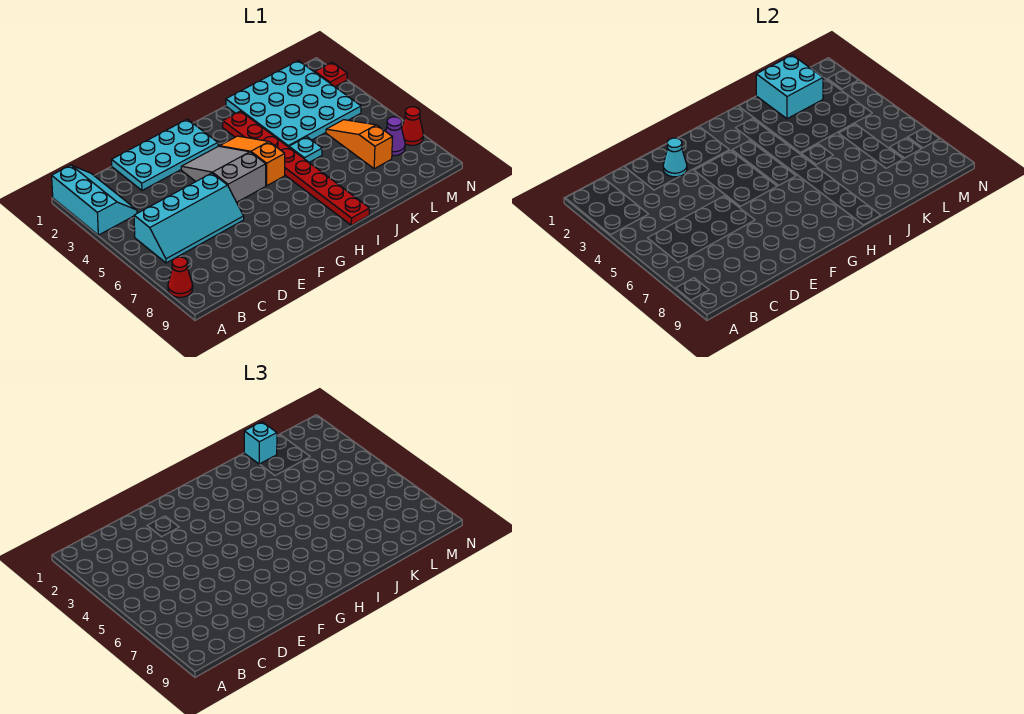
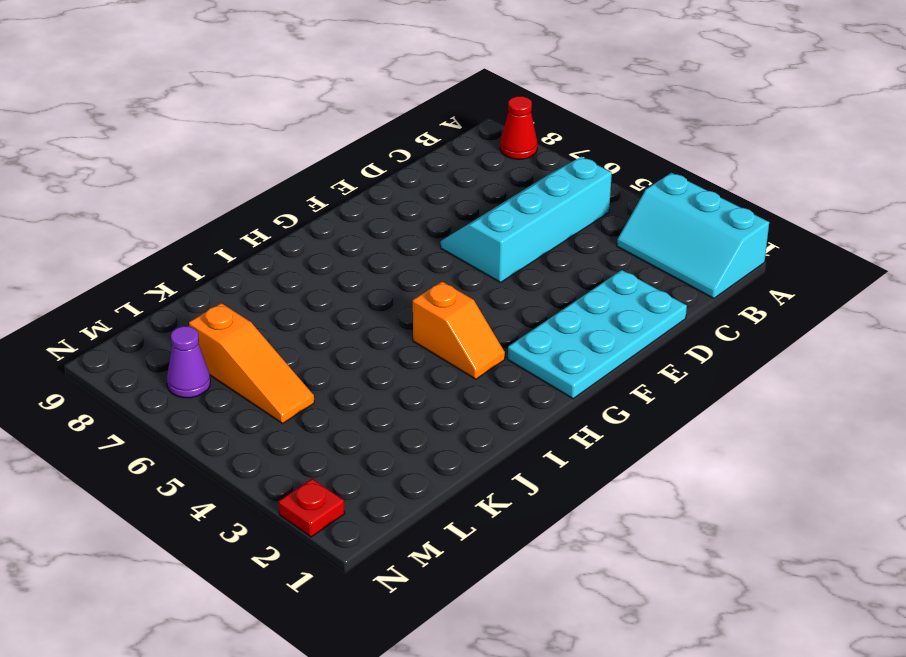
orange slope H3:H4 level 1 top 4 -> orange slope H3:H5 level 1 top 5
none -> grey slope F3:G5 level 1 top 5
none -> red plate I2:I9 level 1
none -> cyan plate J1:M4 level 1

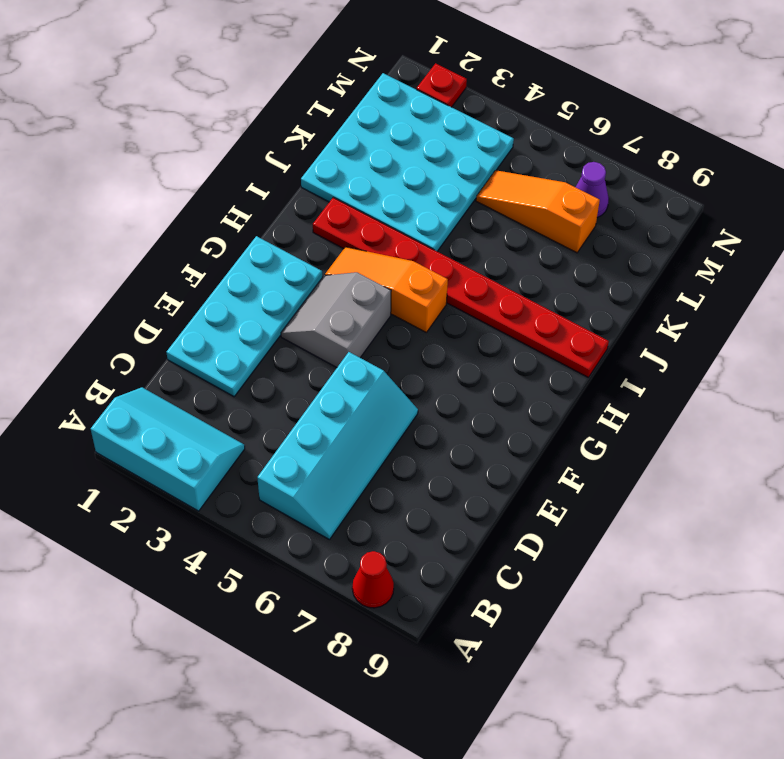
grey slope F3:G4 level 1 top 4 -> grey slope F3:G5 level 1 top 5
none -> cyan plate J5 level 1
none -> red cone N7 level 1
none -> cyan cone E2 level 2

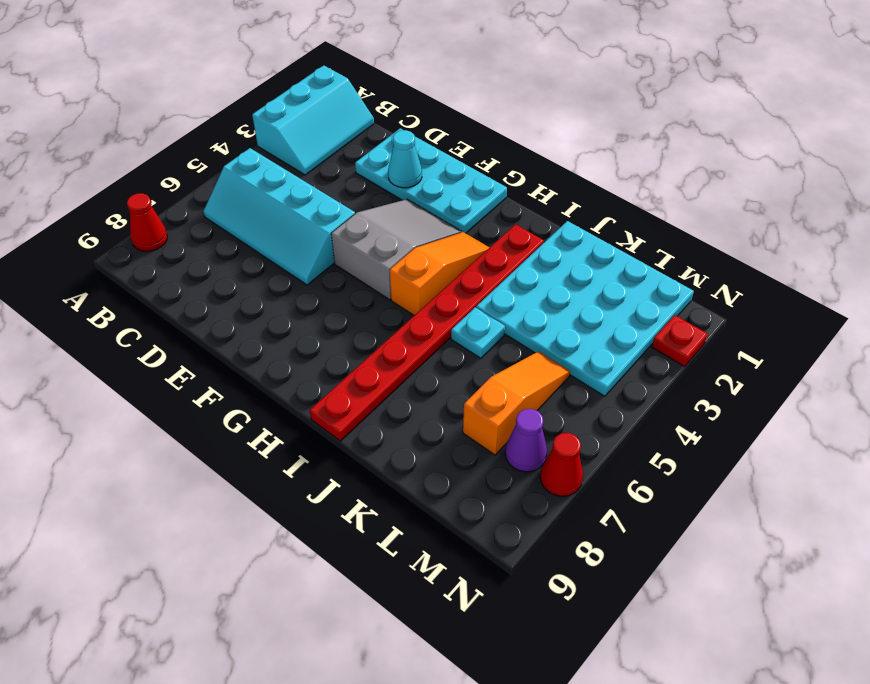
none -> cyan brick K1:L2 level 2
none -> cyan brick K1 level 3

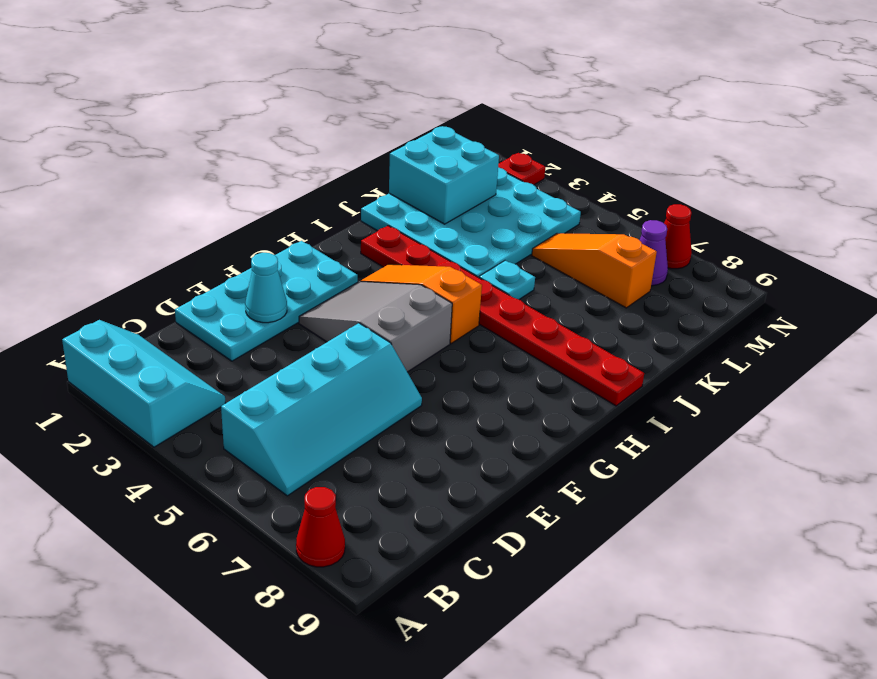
none -> cyan brick K1 level 3

